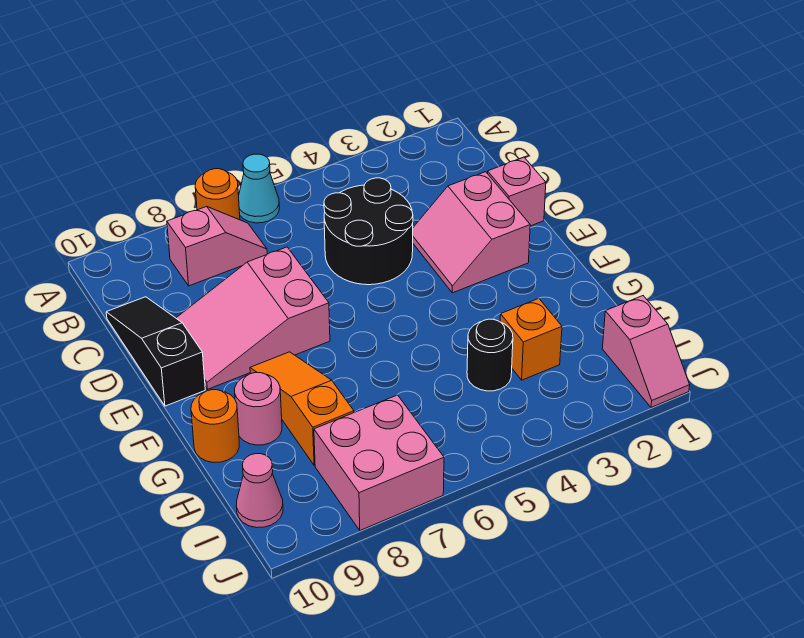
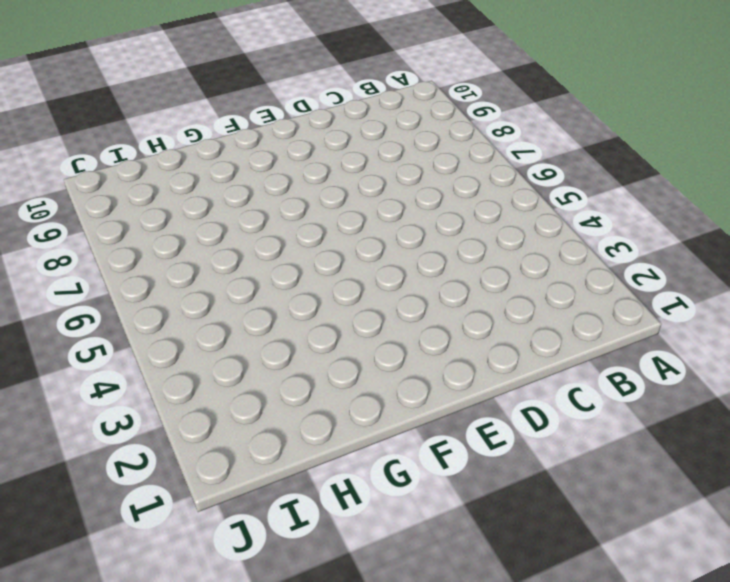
none -> cyan cone A6 level 1
none -> orange round brick A7 level 1
none -> pink slope B7:B8 level 1 top 8

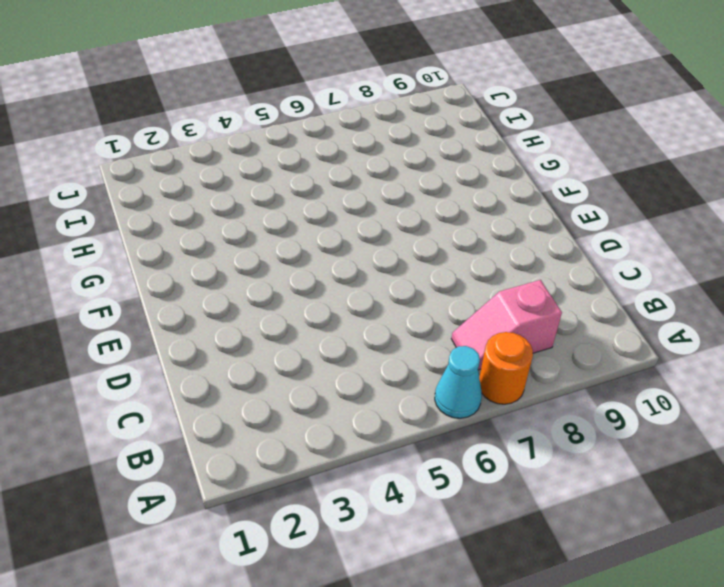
none -> black round brick C4:D5 level 1
none -> black slope C10:E10 level 1 top E
none -> pink brick D1 level 1

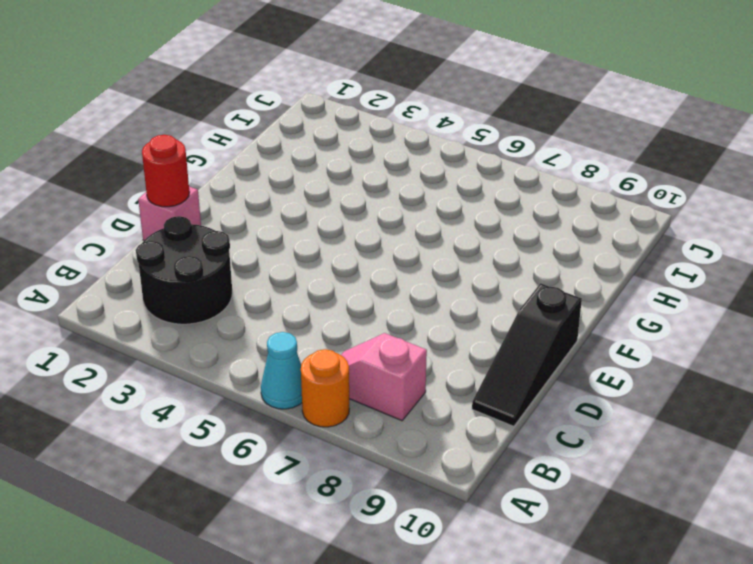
black round brick B2:C3 level 1 -> black round brick C4:D5 level 1
red round brick D1 level 2 -> none
none -> pink slope D2:E3 level 1 top 2
none -> pink slope D7:E9 level 1 top 7
none -> orange slope F8:H8 level 1 top H

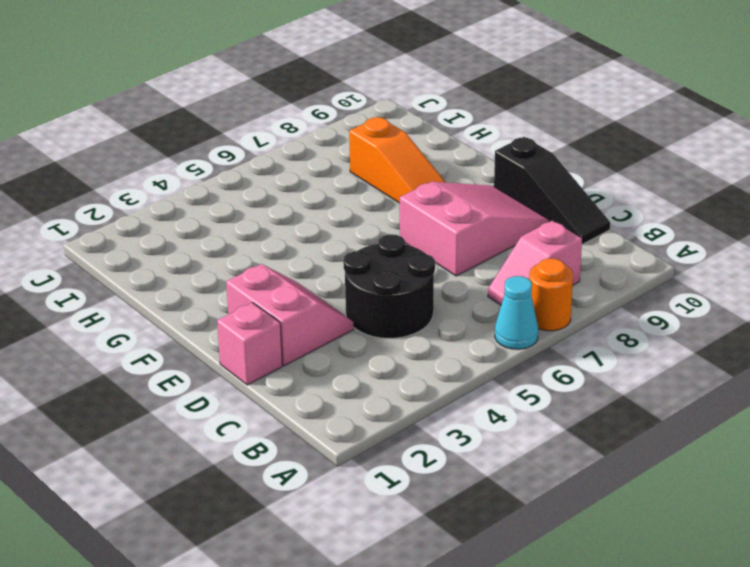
none -> pink round brick G9 level 1
none -> orange round brick G10 level 1
none -> orange brick H3 level 1

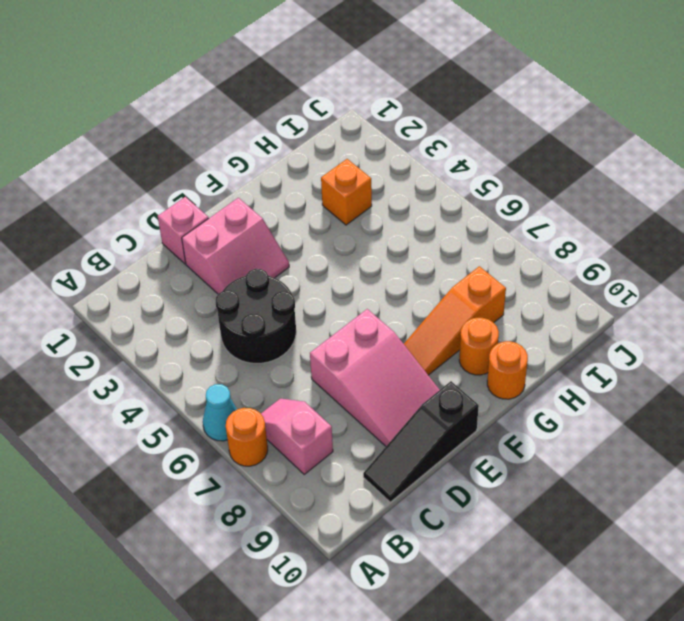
orange round brick G9 level 1 -> pink round brick G9 level 1
none -> black round brick H4 level 1
none -> pink slope I1:J1 level 1 top I
none -> pink brick I7:J8 level 1

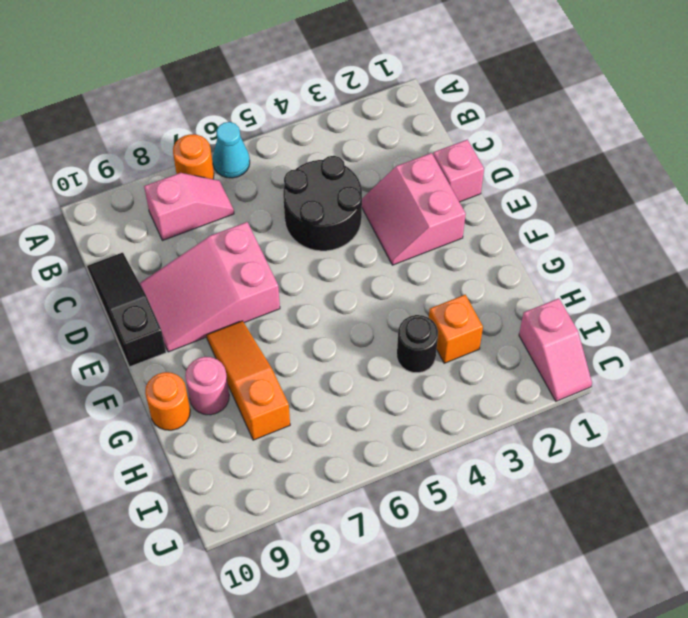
none -> pink brick I7:J8 level 1
none -> pink cone I10 level 1

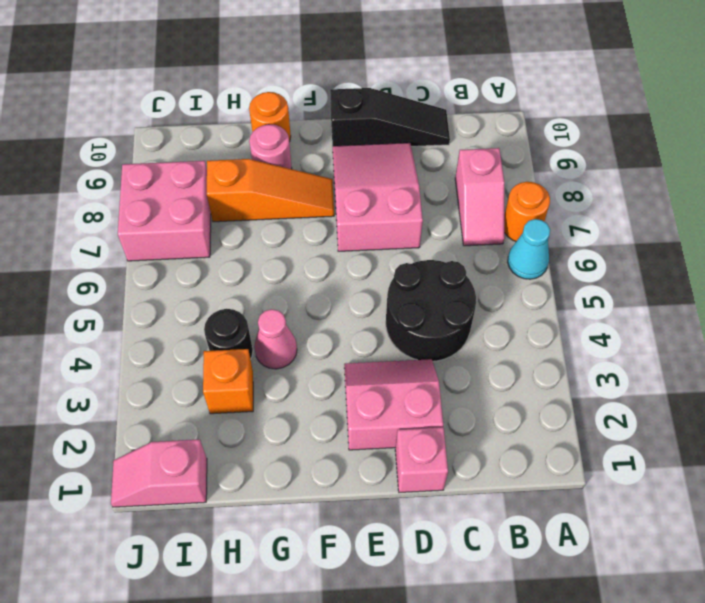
pink cone G4 level 1 -> pink cone I10 level 1

